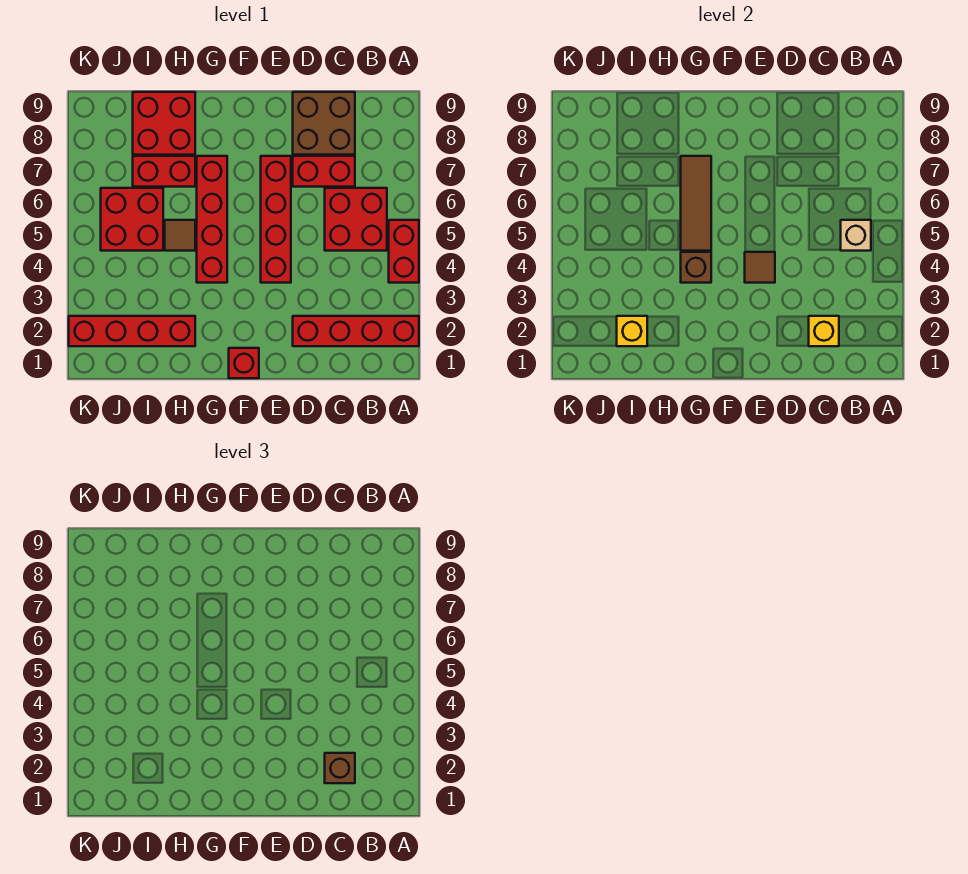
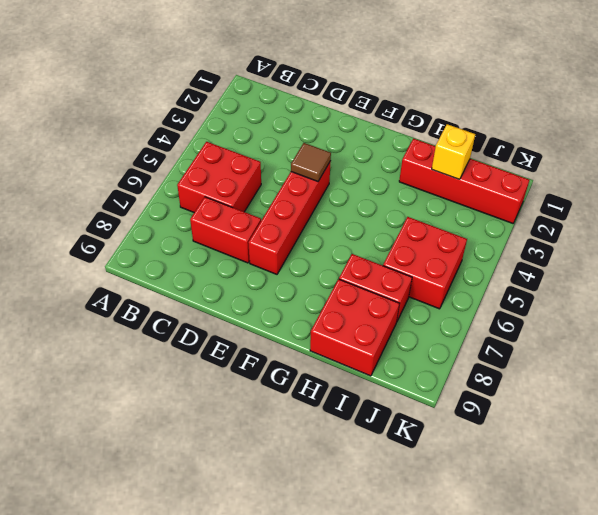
none -> red brick A2:D2 level 1
none -> red brick A4:A5 level 1
none -> brown brick C8:D9 level 1

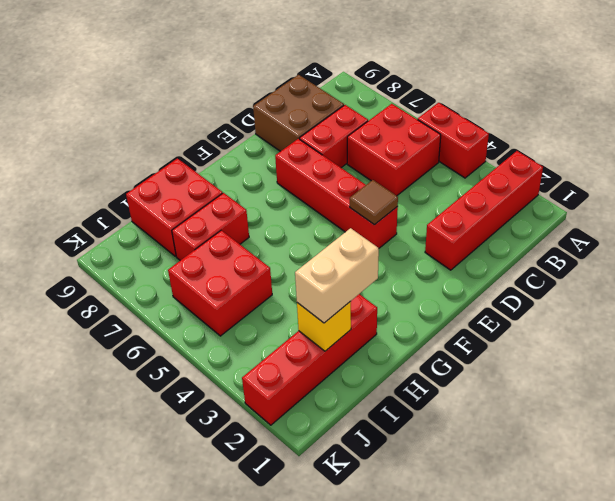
tan brick H2:I2 level 3 -> none
none -> red brick F1 level 1
none -> red brick G4:G7 level 1
none -> brown tile H5 level 1

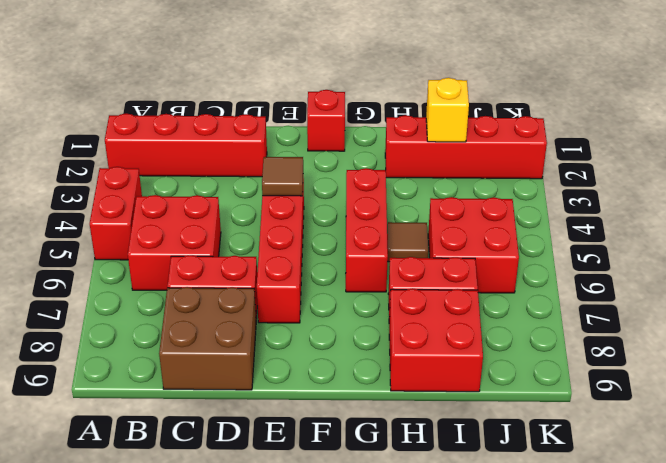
red brick G4:G6 level 1 -> red brick G4:G7 level 1
none -> tan brick B5 level 2
none -> yellow brick C2 level 2
none -> brown brick G4 level 2

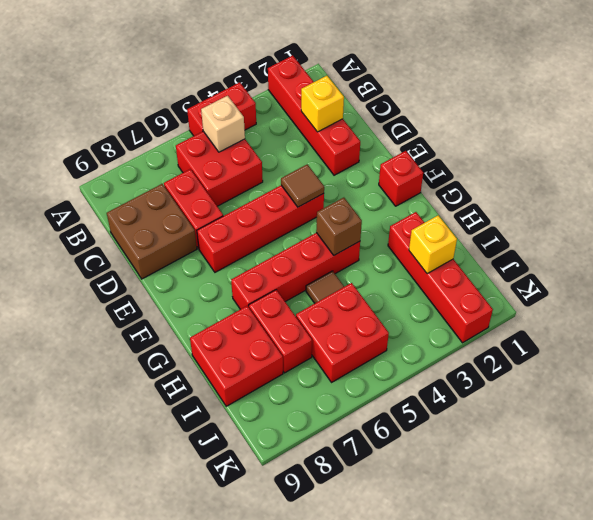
none -> brown tile G5:G7 level 2
none -> brown brick C2 level 3

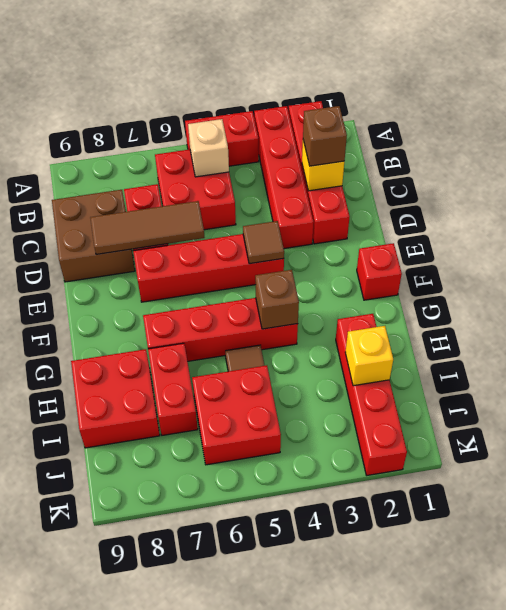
red brick A3:D3 level 1 -> none
brown tile D6:D8 level 2 -> brown tile G5:G7 level 2

